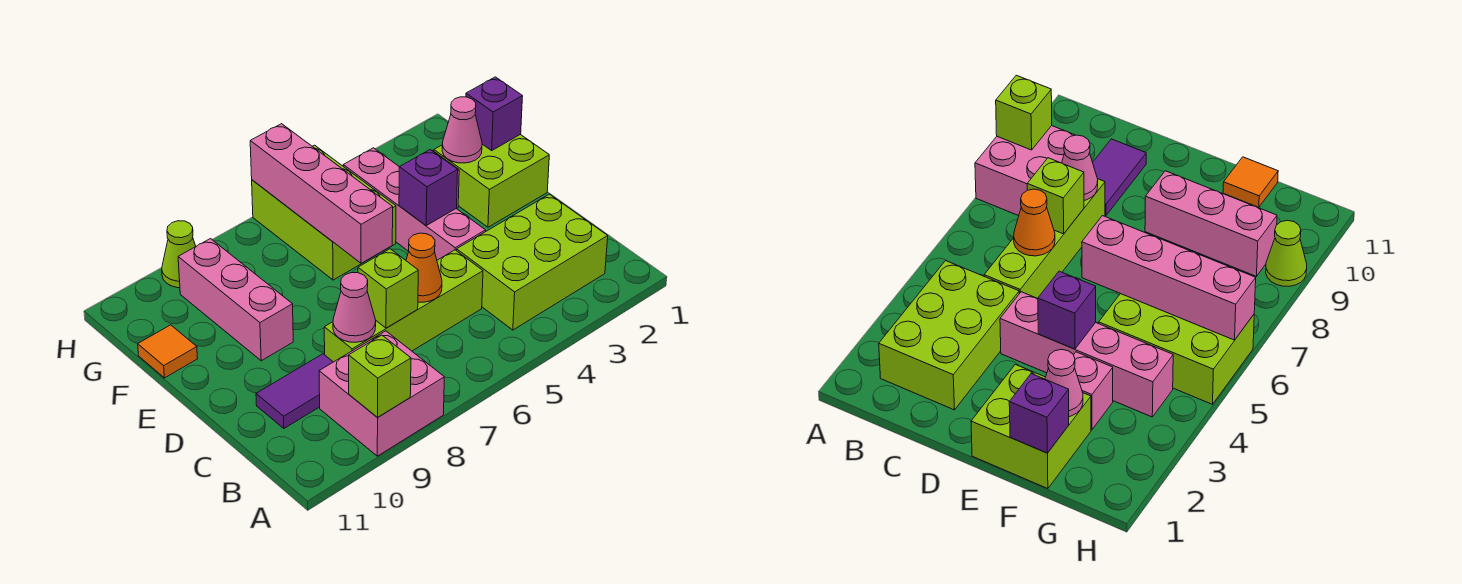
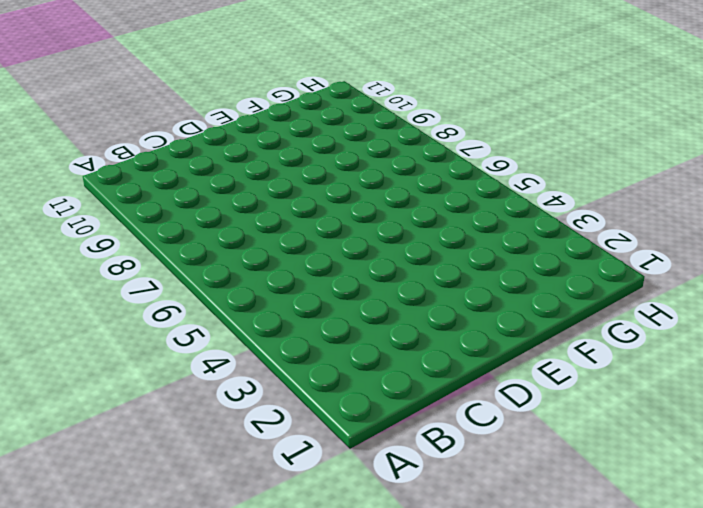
none -> pink brick A8:B9 level 1
none -> lime brick B2:C4 level 1
none -> lime brick C5:C8 level 1

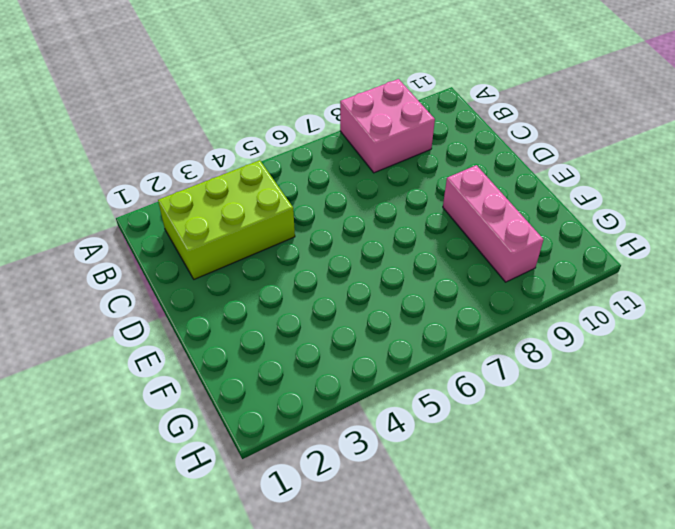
none -> lime brick C5:C8 level 1
none -> purple tile C9:C10 level 1
none -> pink brick D4:G4 level 1

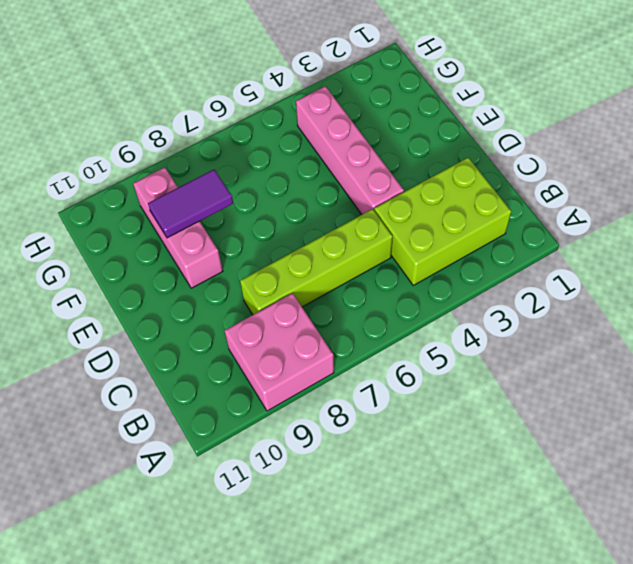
purple tile F8:F9 level 2 -> purple tile C9:C10 level 1
none -> lime brick E1:F2 level 1
none -> pink brick F3 level 1
none -> lime brick F5:H6 level 1

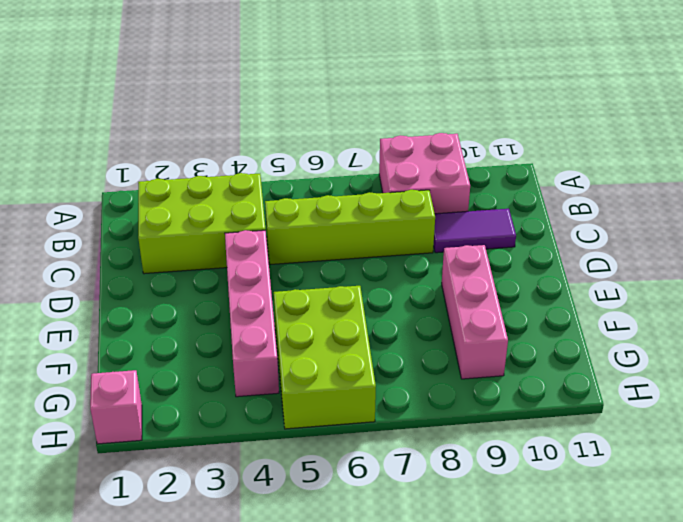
pink brick H1 level 1 -> pink brick F3 level 1
none -> lime brick E1:F2 level 1
none -> orange tile F11 level 1
none -> lime cone H9 level 1

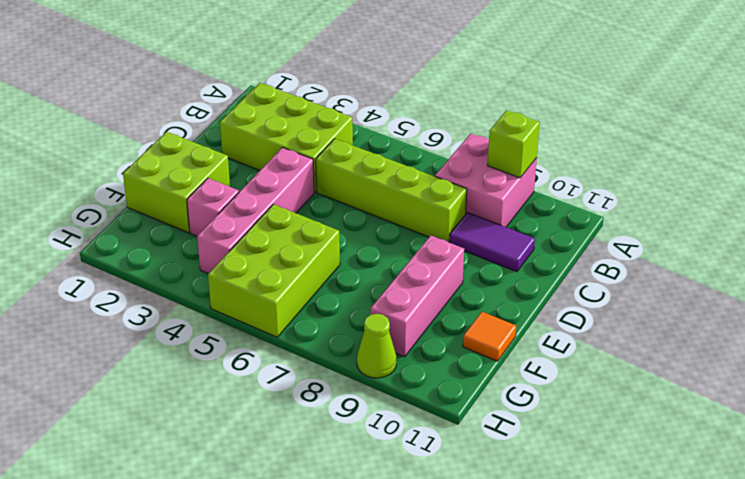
none -> orange cone C6 level 2
none -> lime brick C7 level 2
none -> pink cone C8 level 2

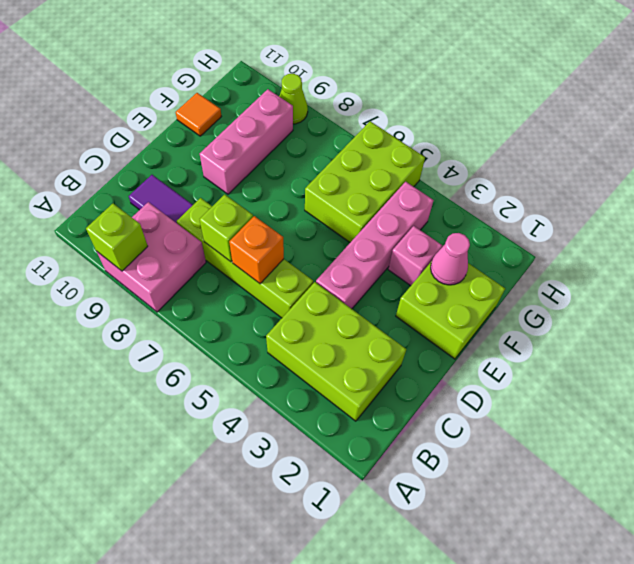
orange brick C6 level 2 -> orange cone C6 level 2
none -> pink cone C8 level 2
none -> purple brick E4 level 2
none -> pink brick E6:H6 level 2

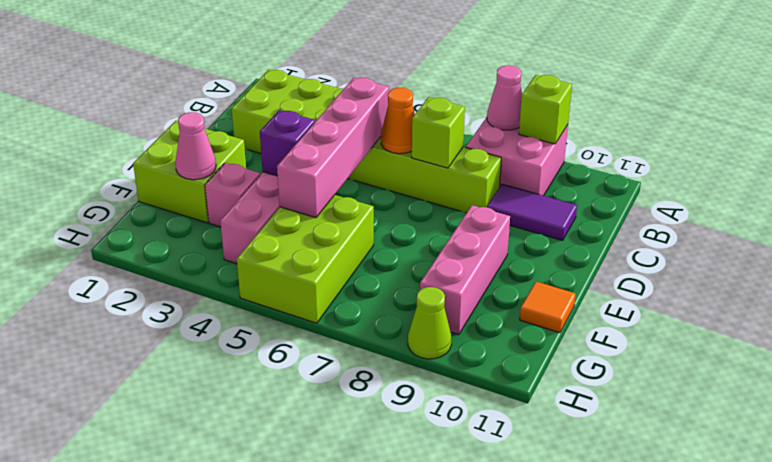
pink cone A8 level 2 -> pink cone C8 level 2
pink brick C5:F5 level 2 -> pink brick E6:H6 level 2
none -> purple brick F1 level 2

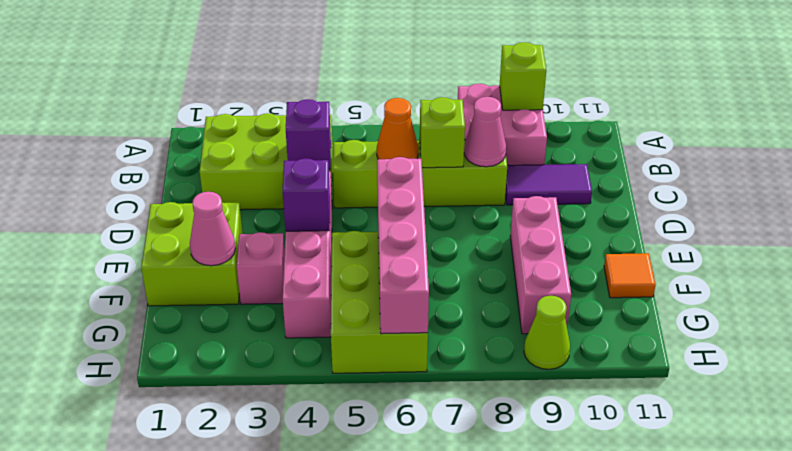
purple brick C4 level 2 -> purple brick F1 level 2

